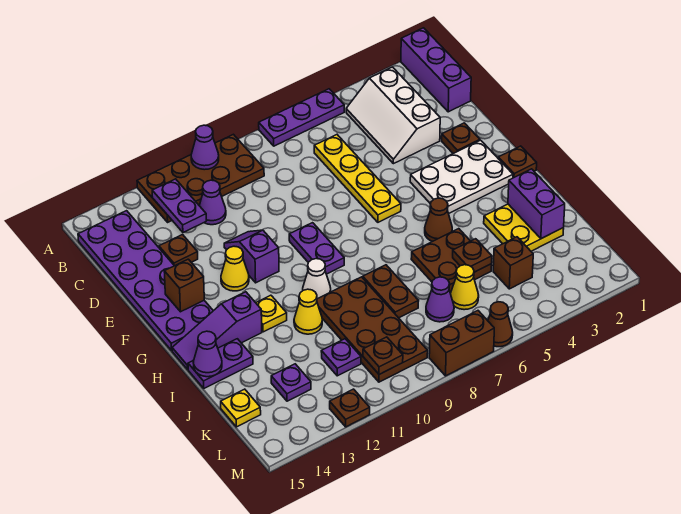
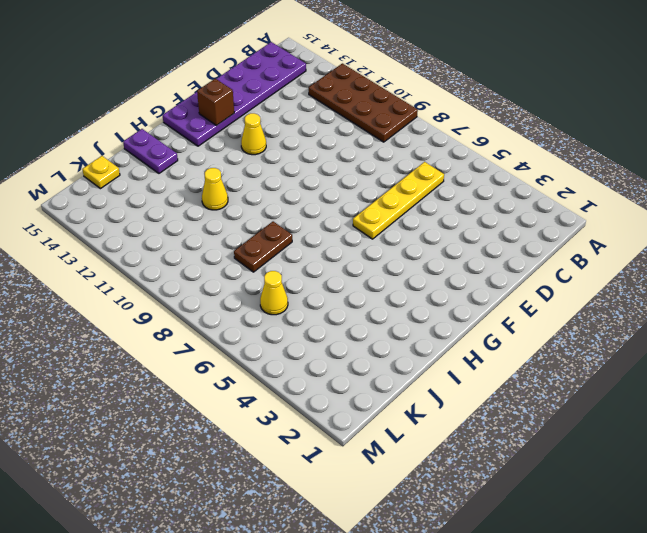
none -> purple brick A1:C1 level 1
none -> purple plate A5:A7 level 1
none -> white slope B3:D4 level 1 top 3
none -> purple cone C11 level 1

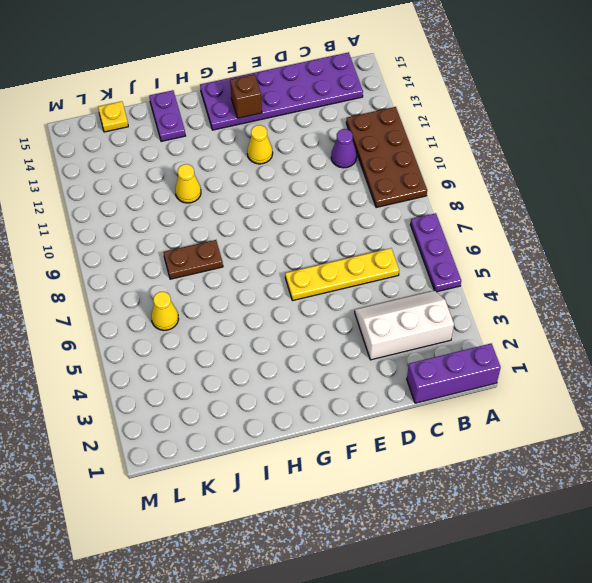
none -> brown plate D13 level 1
none -> brown plate E2 level 1
none -> purple slope E11:F11 level 1 top F
none -> white plate F2:G4 level 1

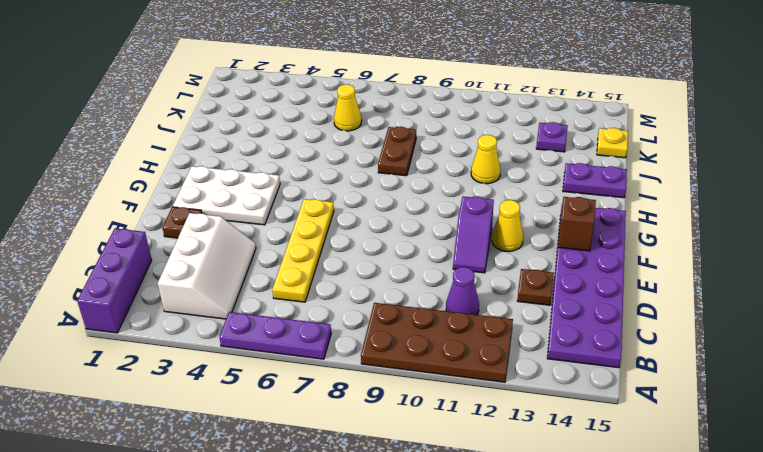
none -> purple plate F9:G9 level 1
none -> brown plate G1 level 1
none -> brown cone H5 level 1
none -> white cone H10 level 1

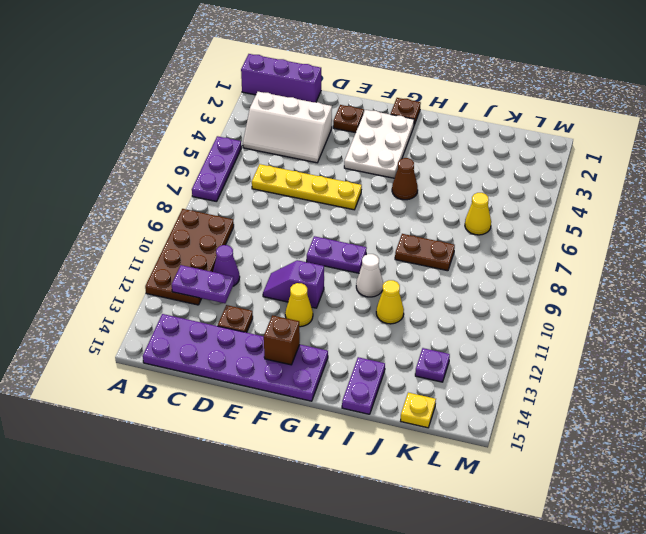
none -> yellow plate H12 level 1
none -> purple slope H13:H15 level 1 top 13
none -> yellow plate I2:J3 level 1
none -> brown plate I5:J6 level 1

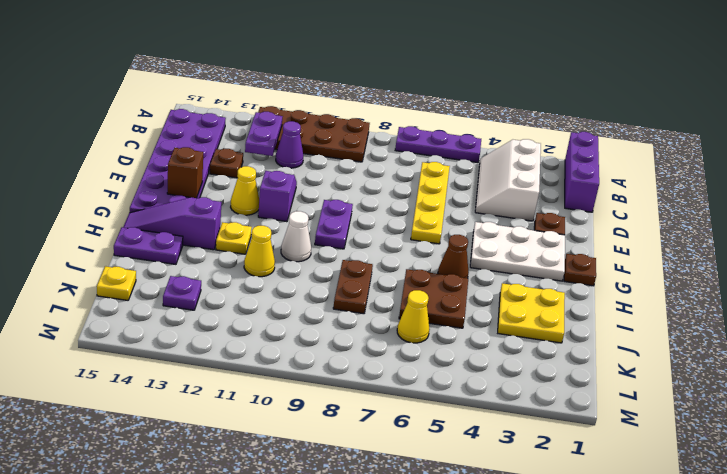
none -> brown plate I9:L10 level 1
none -> brown brick K4 level 1
none -> purple cone K7 level 1
none -> purple plate K11 level 1

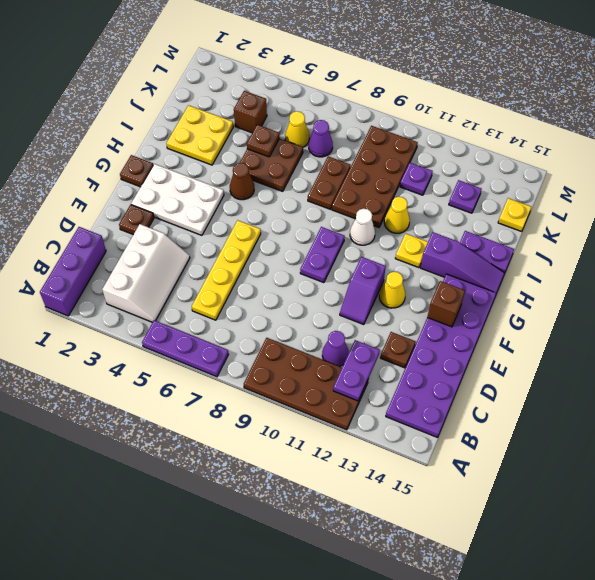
none -> brown cone M6 level 1
none -> brown brick M7:M8 level 1
none -> brown plate M12 level 1
none -> purple cone A10 level 2

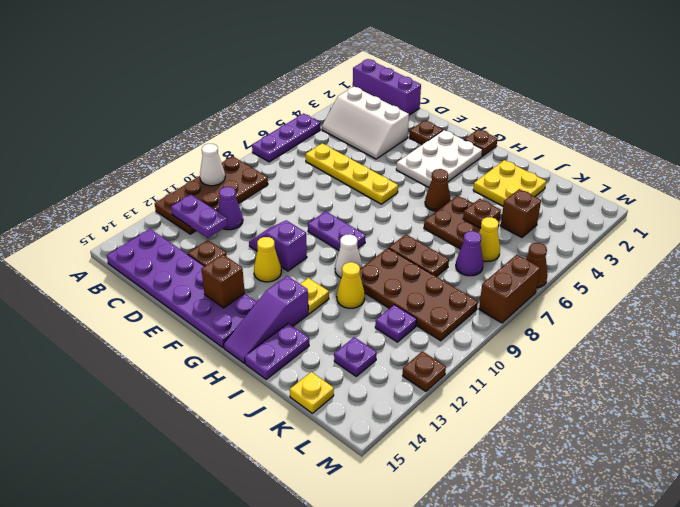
white cone A10 level 2 -> purple cone A10 level 2
none -> purple brick I2:J2 level 2
none -> purple cone I15 level 2
none -> brown plate L10 level 2

